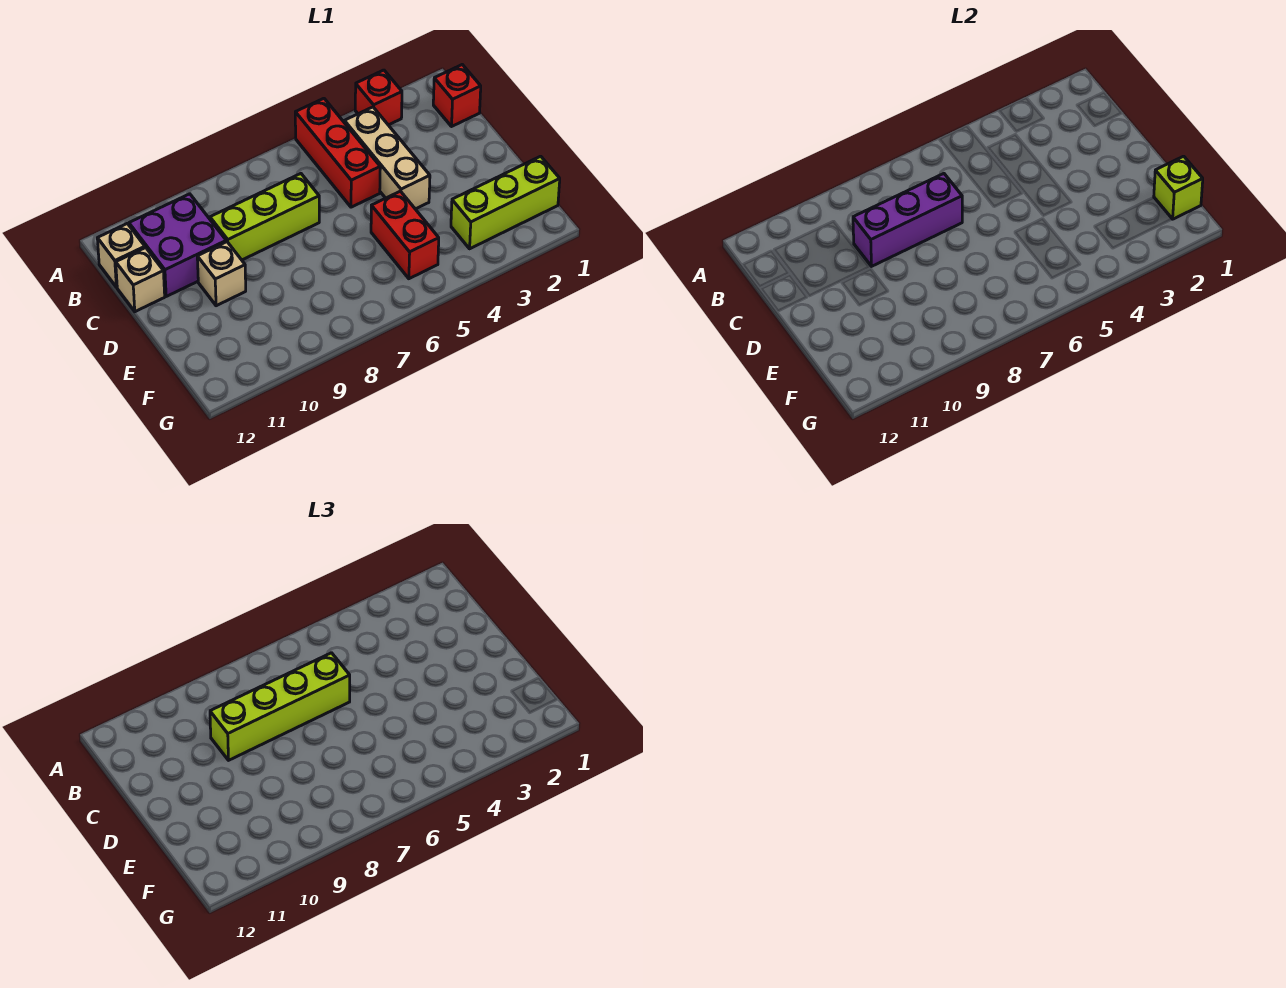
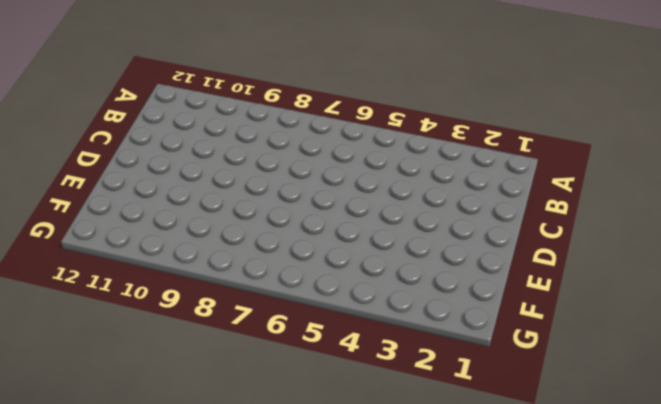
none -> red brick A3 level 1
none -> red brick A5:C5 level 1
none -> red brick B1 level 1

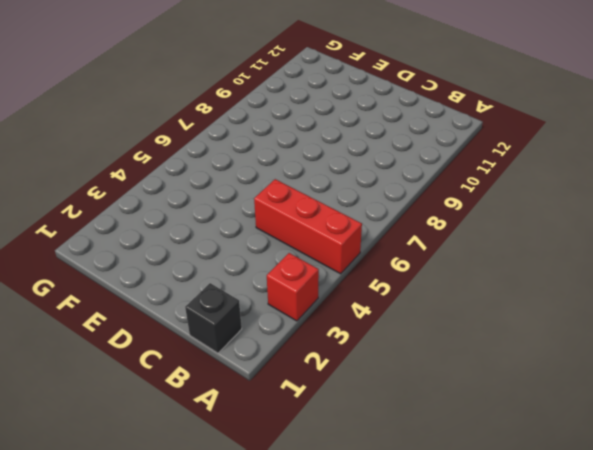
black brick B1 level 1 -> red brick B1 level 1
none -> tan brick B4:D4 level 1
none -> purple brick B10:C11 level 1
none -> tan brick B12 level 1

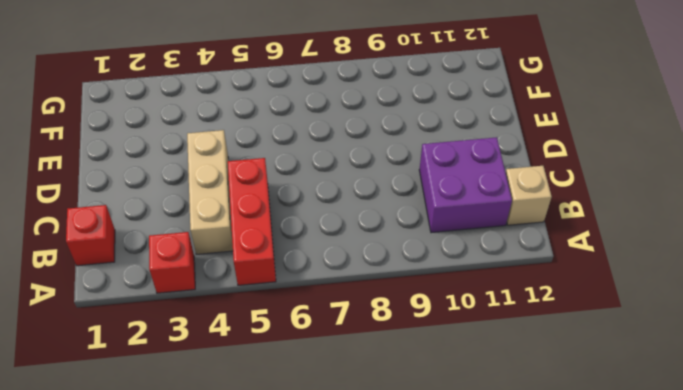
none -> lime brick C7:C9 level 1
none -> tan brick C12 level 1
none -> tan brick D10 level 1

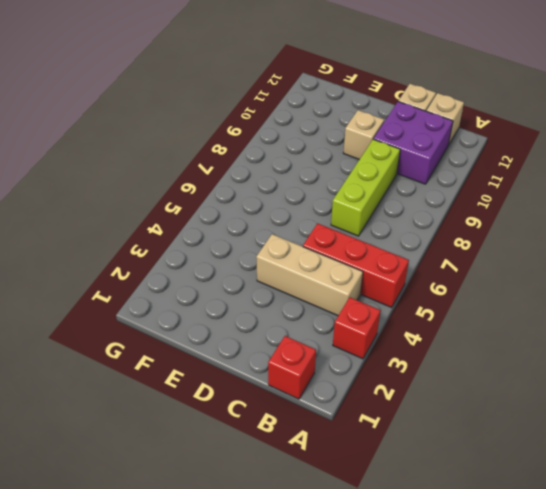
none -> red brick E5:F5 level 1
none -> lime brick F1:F3 level 1
none -> purple brick C7:C9 level 2

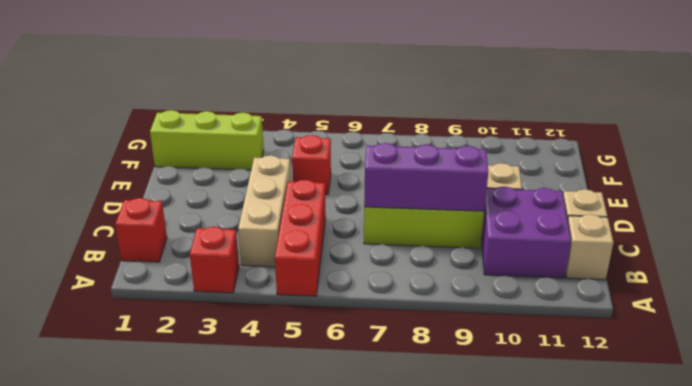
red brick E5 level 1 -> red brick E5:F5 level 1
none -> lime brick F1 level 2
none -> lime brick C6:C9 level 3

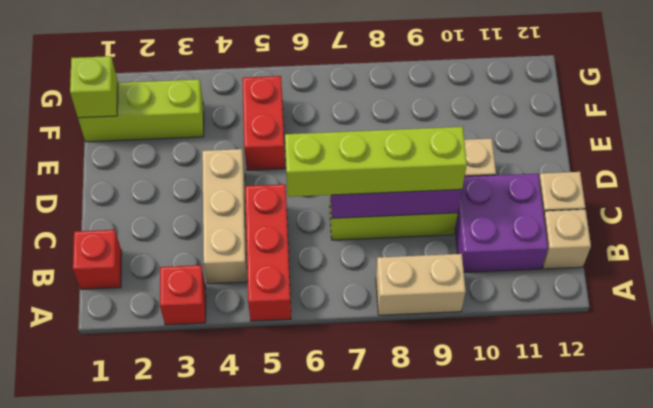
tan brick A8:A9 level 1 -> none

